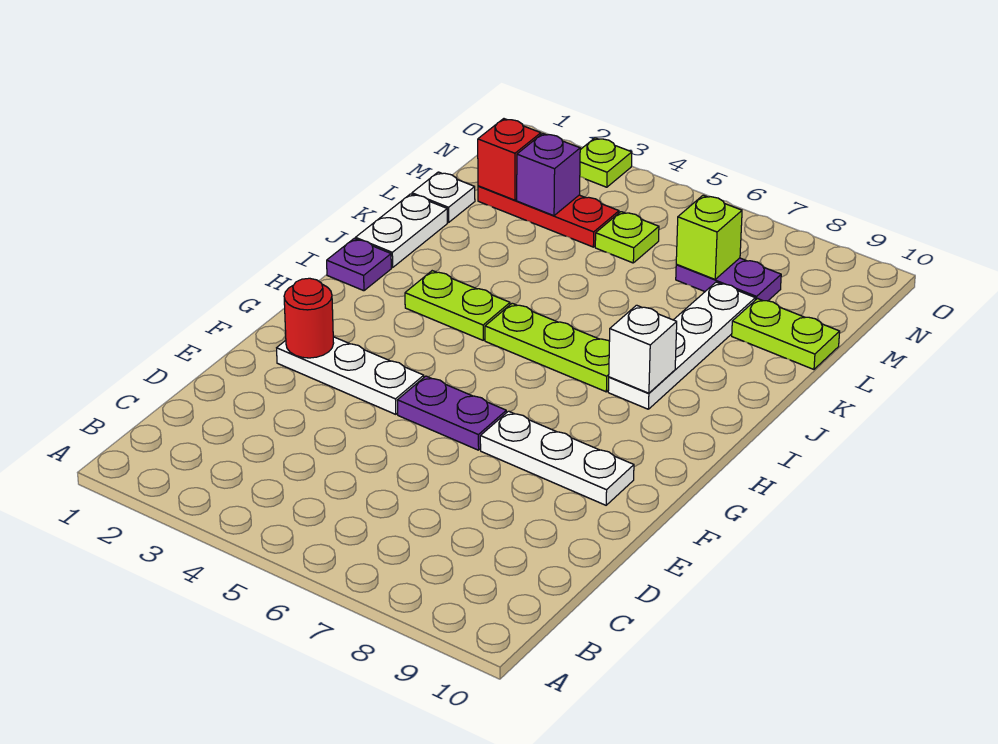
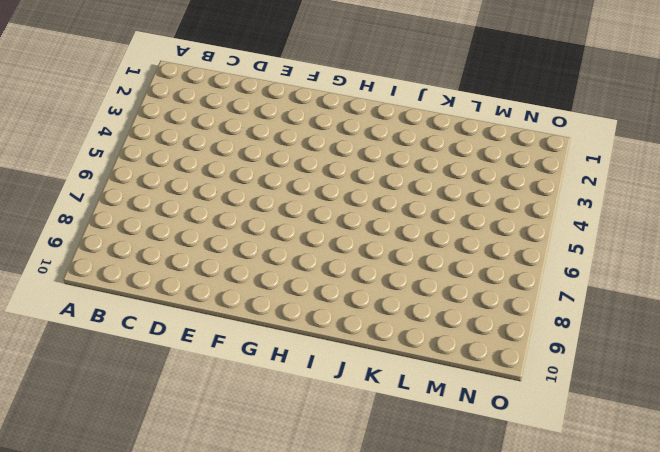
none -> white plate F2:F4 level 1
none -> purple plate F5:F6 level 1
none -> white plate F7:F9 level 1

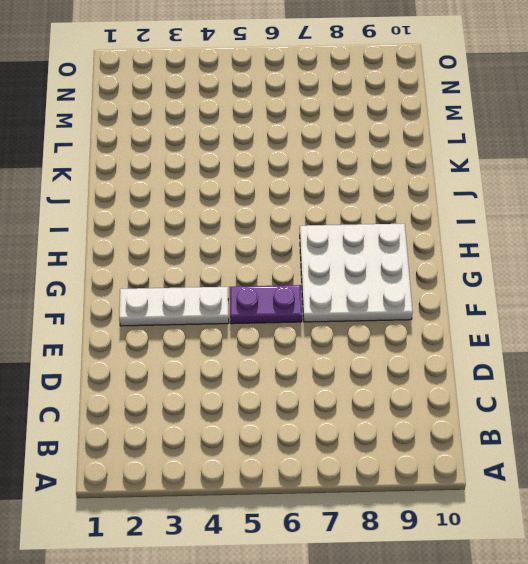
white plate F7:H9 level 1 -> white plate F7:F9 level 1
none -> purple plate I1 level 1
none -> lime plate I3:I4 level 1
none -> lime plate I5:I7 level 1

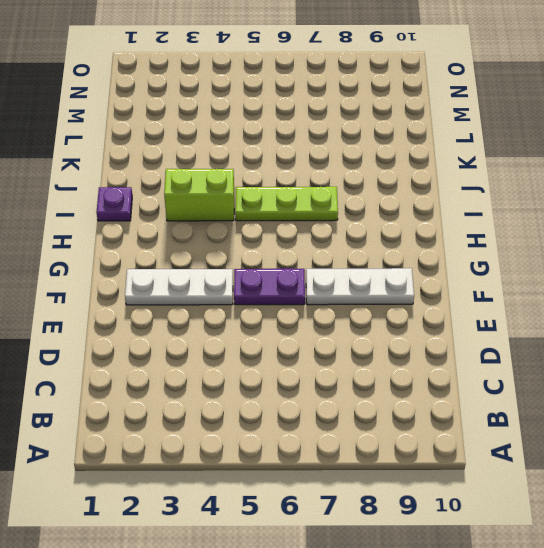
lime brick I3:I4 level 1 -> lime plate I3:I4 level 1
none -> white plate I8:L8 level 1
none -> white plate J1:K1 level 1
none -> white plate L1 level 1

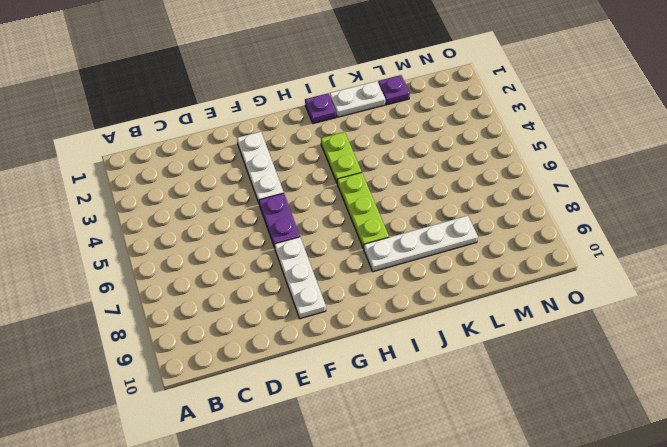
purple plate L1 level 1 -> white plate L1 level 1
none -> lime plate L9:L10 level 1
none -> red plate M2:M4 level 1
none -> lime plate M5 level 1

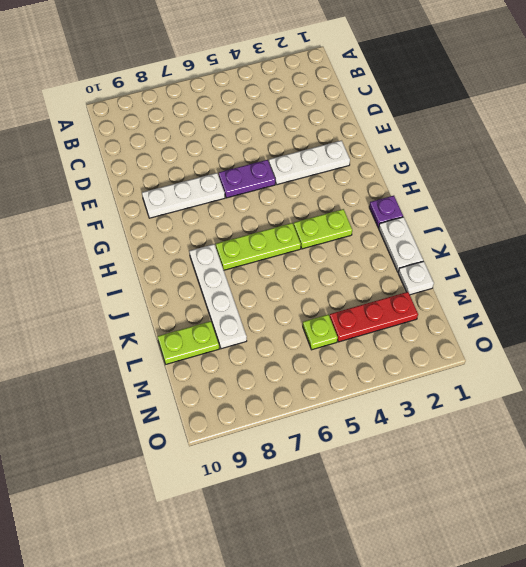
none -> purple plate M7:M8 level 1
none -> lime plate O3 level 1
none -> red round brick F2 level 2

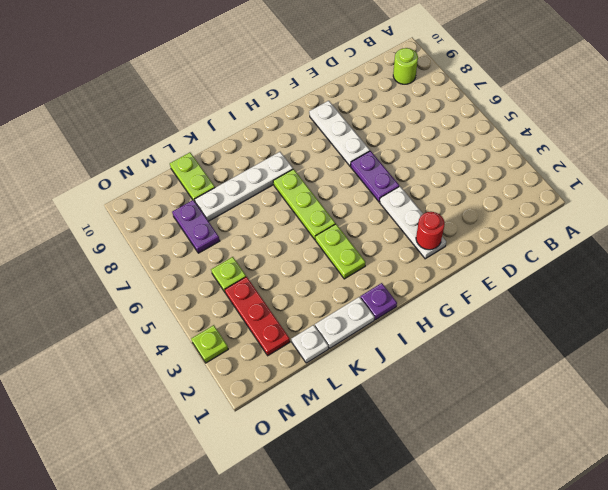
lime round brick B9 level 1 -> none
none -> white brick I8 level 2
none -> red brick M2 level 2
none -> purple brick M3 level 2

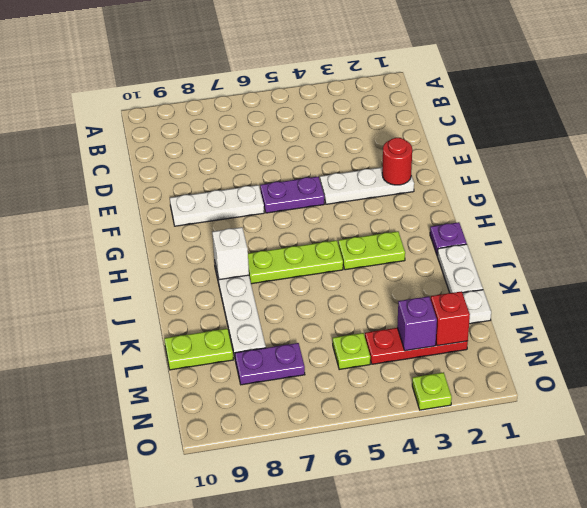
none -> lime brick M7 level 2

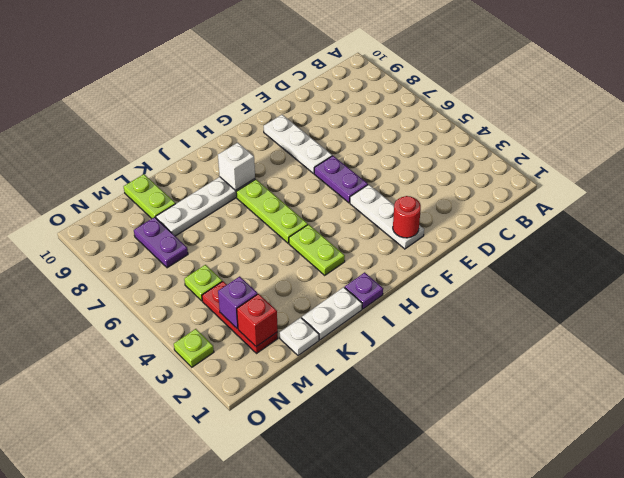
none -> lime brick M7 level 2

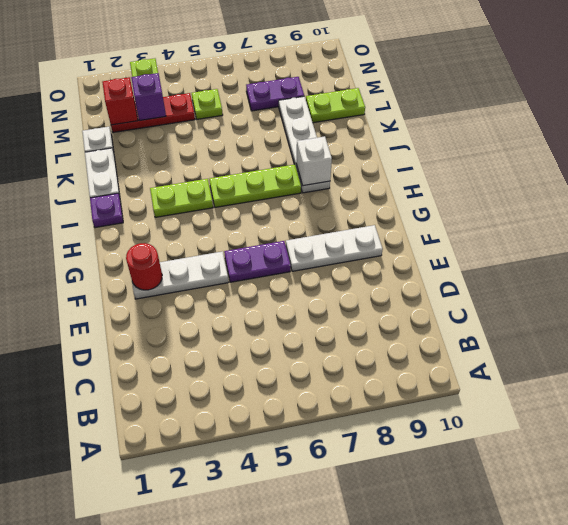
none -> lime brick M7 level 2

